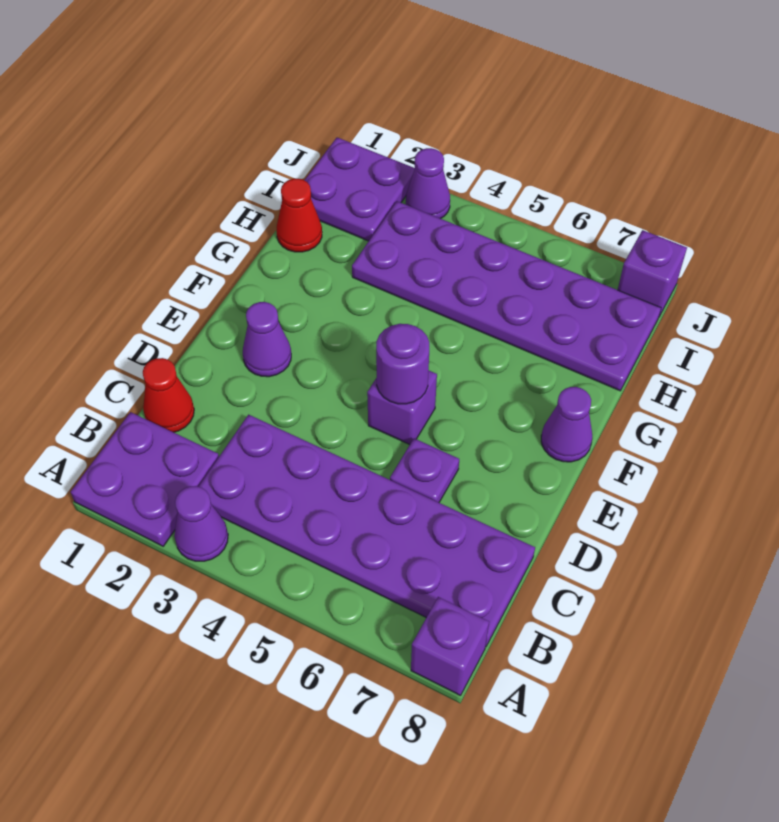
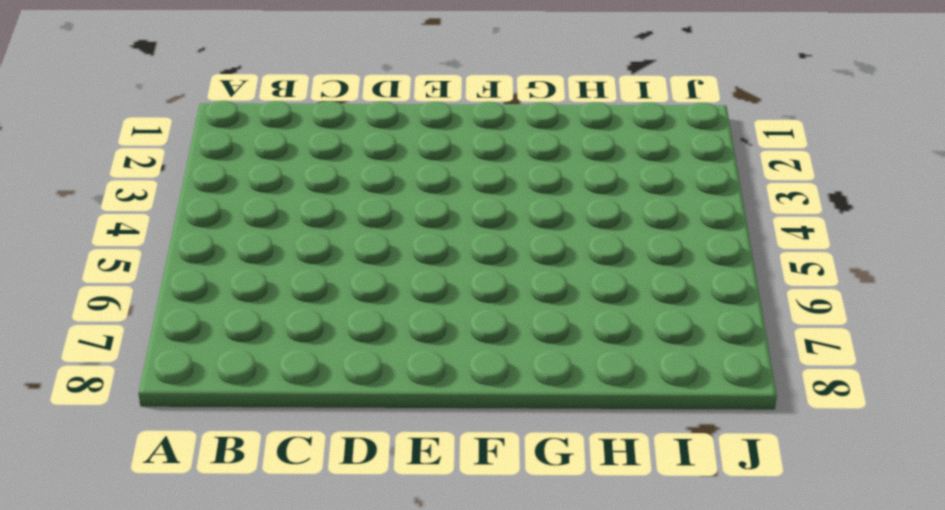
none -> purple plate A1:B2 level 1
none -> purple cone A3 level 1
none -> purple brick A8 level 1

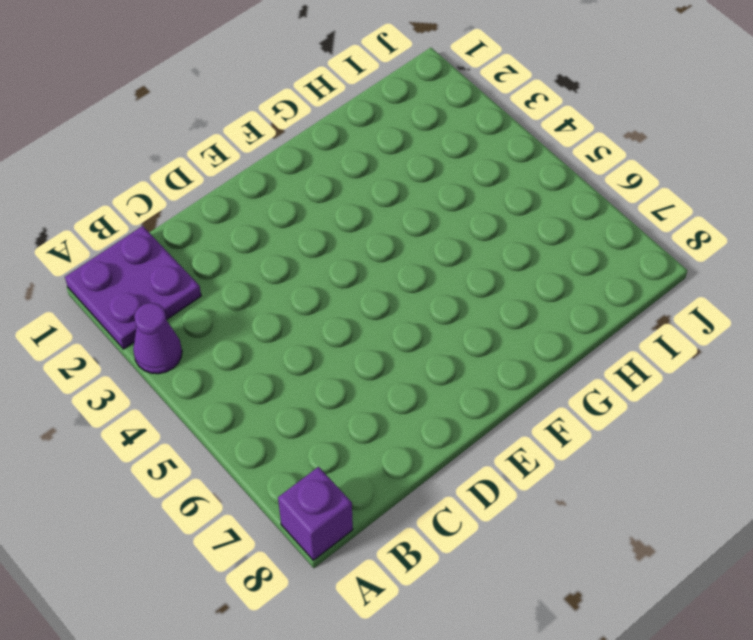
none -> purple plate B3:C8 level 1
none -> red cone C1 level 1
none -> purple plate D6 level 1

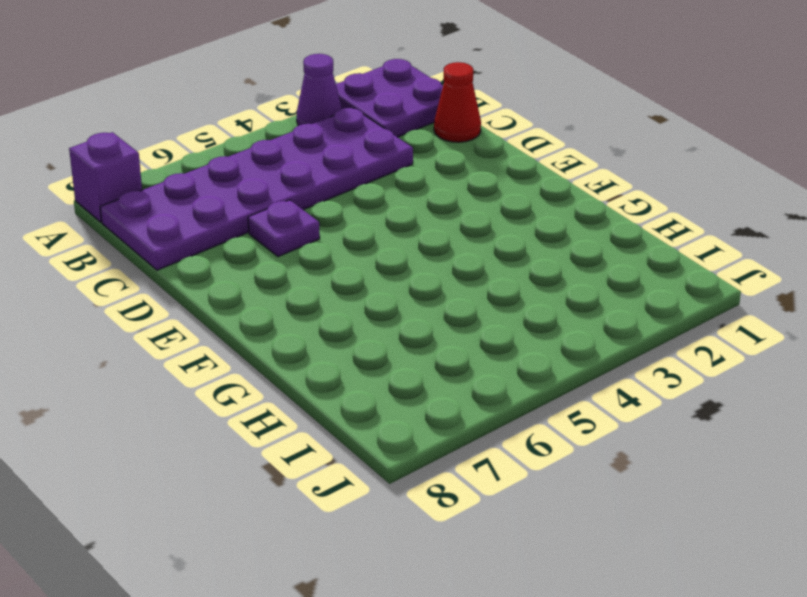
none -> purple cone E2 level 1
none -> purple brick E5 level 1
none -> purple cone F8 level 1

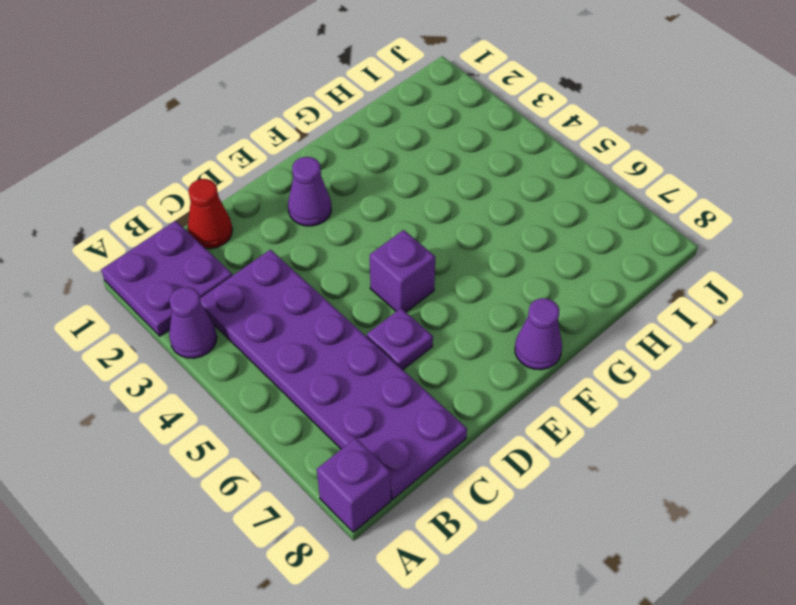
none -> red cone H1 level 1
none -> purple plate H3:I8 level 1
none -> purple plate I1:J2 level 1

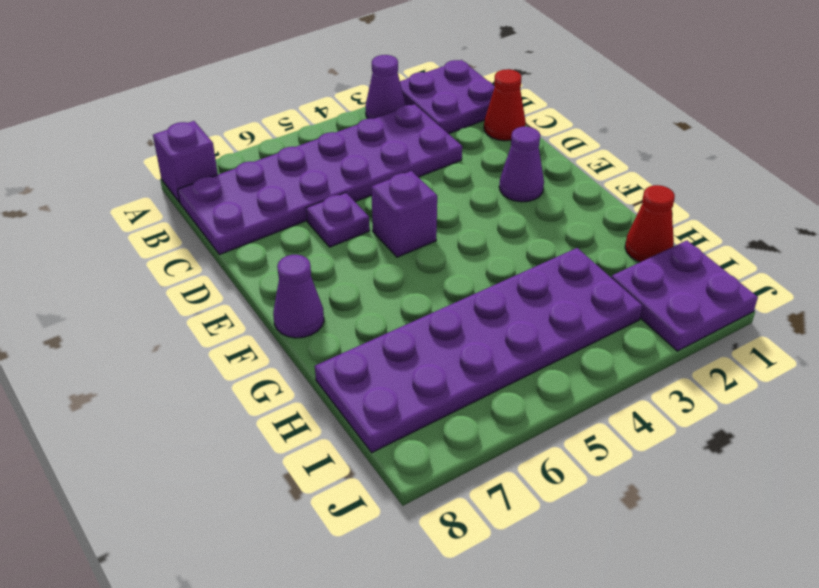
none -> purple cone J3 level 1
none -> purple brick J8 level 1
none -> purple round brick E5 level 2

